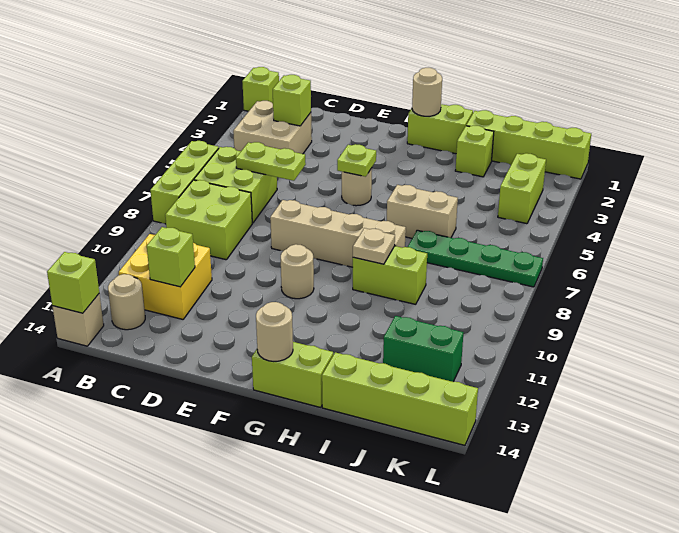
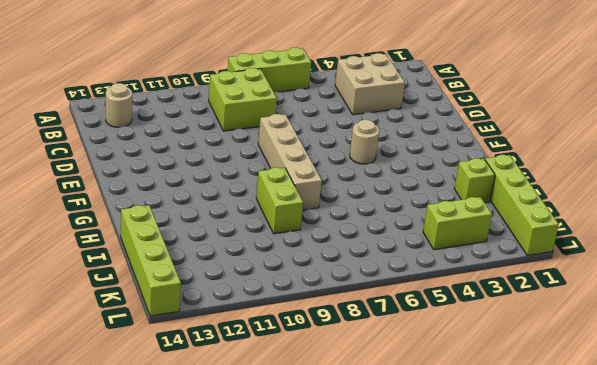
none -> lime brick A1 level 1
none -> tan brick A14 level 1
none -> lime brick B6:C7 level 1

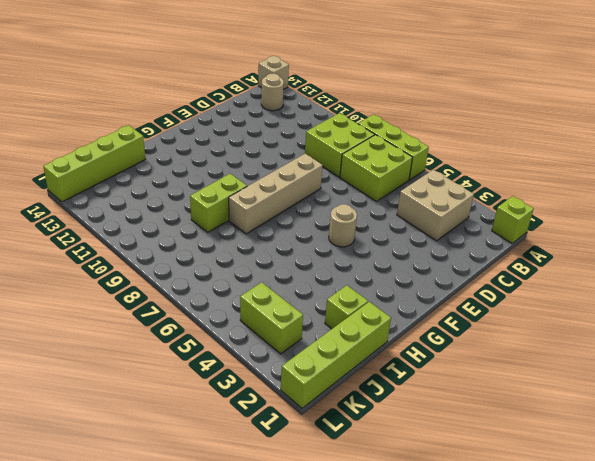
none -> yellow brick B11:C12 level 1
none -> tan round brick F10 level 1
none -> lime brick G1:H1 level 1

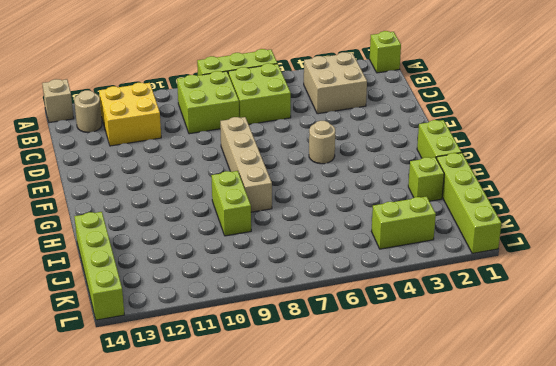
none -> tan round brick F10 level 1
none -> lime brick G14:H14 level 1
none -> tan brick H6:I6 level 1

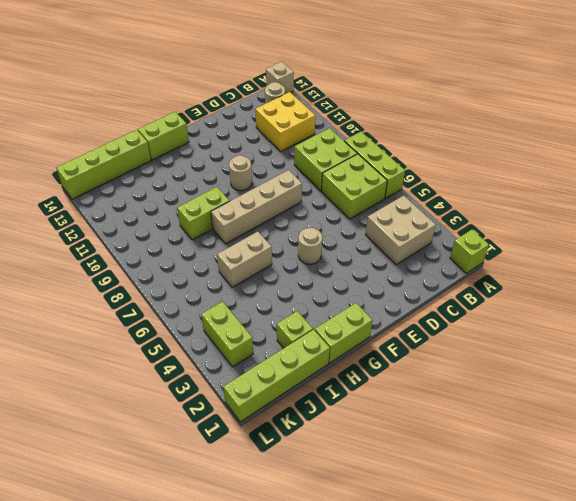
none -> green plate I7:L7 level 1
none -> green brick J12:K12 level 1
none -> lime brick A14 level 2

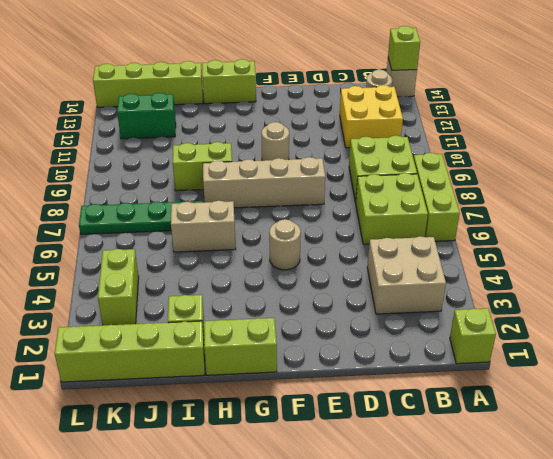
none -> lime brick C3 level 2
none -> lime plate C6:D6 level 2
none -> lime brick C12 level 2

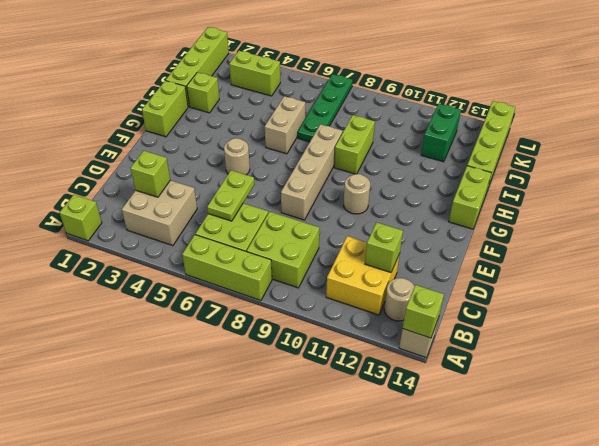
none -> lime plate F5 level 2
none -> tan round brick G1 level 2
none -> tan round brick G14 level 2

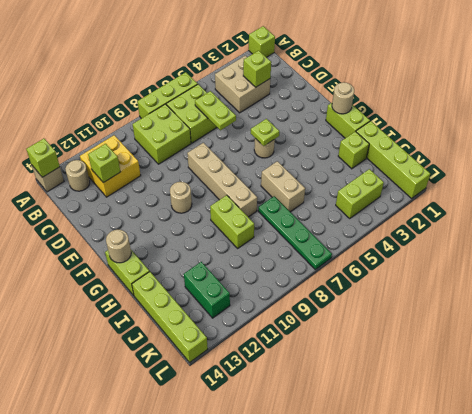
none -> tan plate H9 level 2

